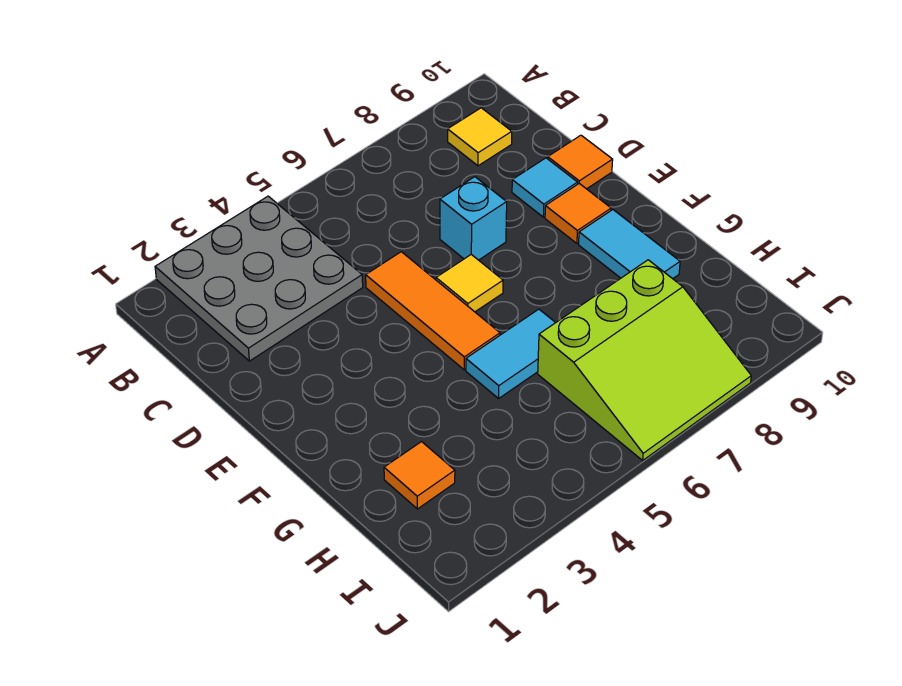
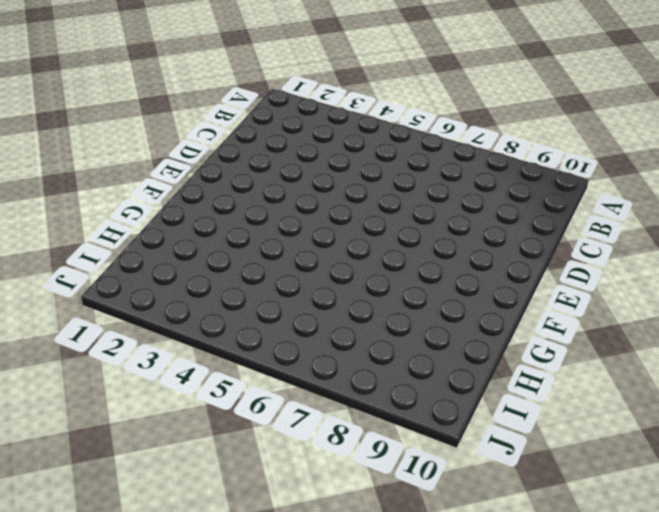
none -> grey plate A2:C4 level 1
none -> yellow tile B9 level 1
none -> orange tile D5:F5 level 1

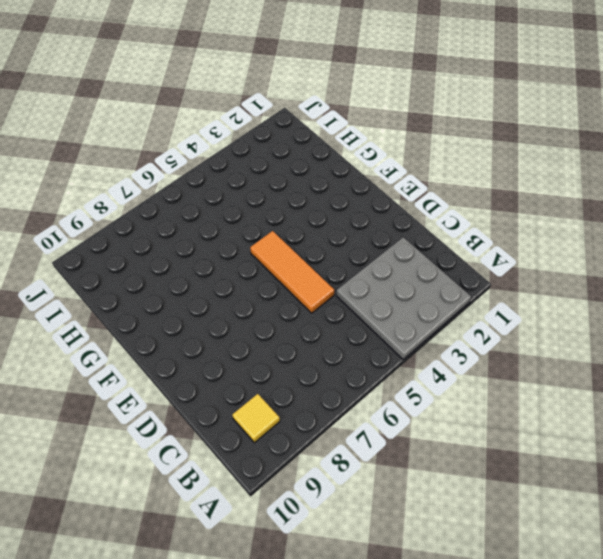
none -> cyan brick D7 level 1
none -> cyan tile D9 level 1
none -> orange tile D10 level 1

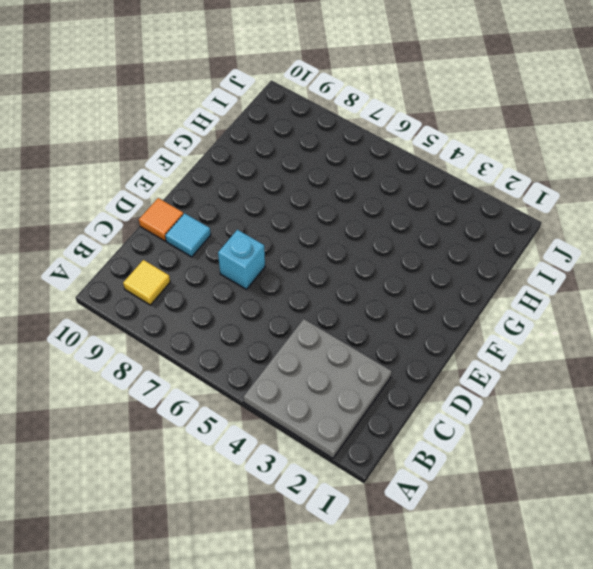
none -> orange tile D5:F5 level 1
none -> yellow tile E6 level 1
none -> orange tile E9 level 1

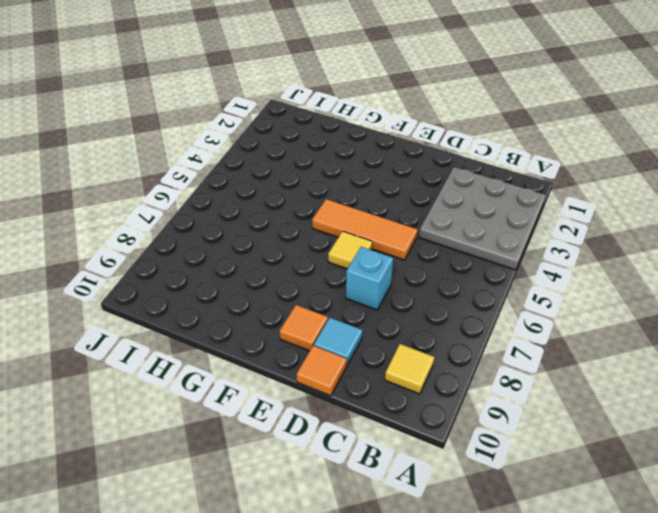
none -> cyan tile F9:G9 level 1
none -> cyan tile G5:G6 level 1
none -> orange tile H2 level 1

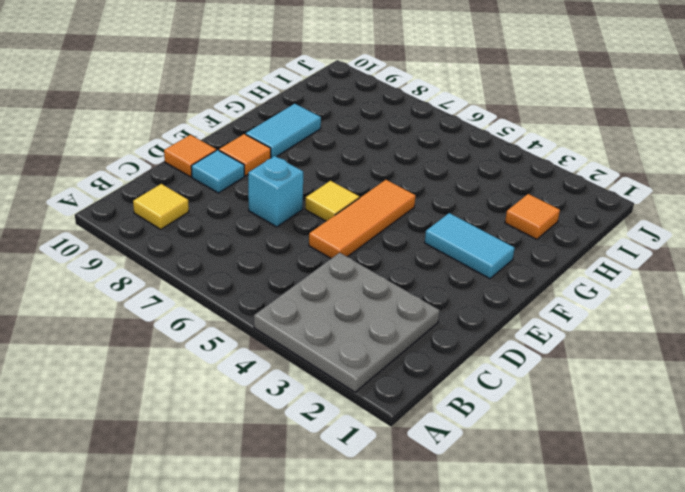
cyan tile F2:F3 level 1 -> cyan tile G5:G6 level 1
none -> lime slope H6:J8 level 1 top H

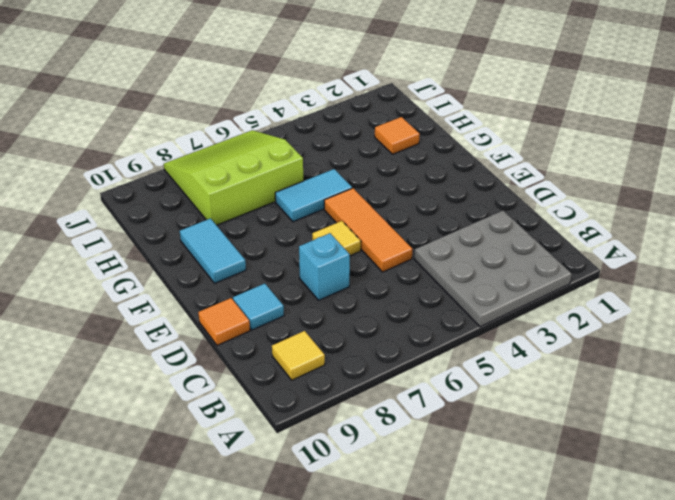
none -> orange tile E9 level 1

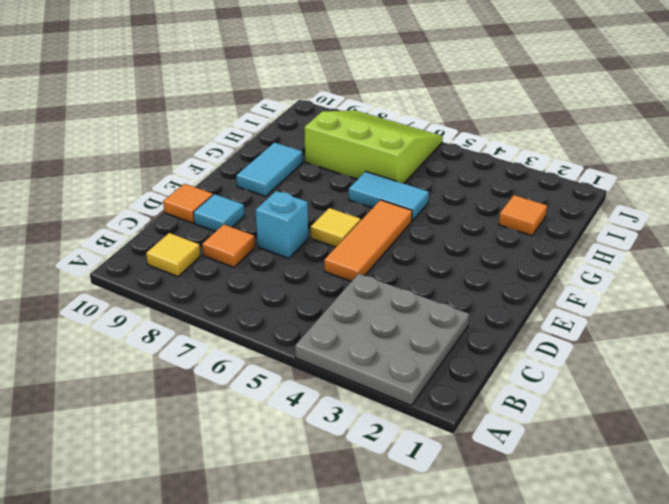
orange tile C8 level 1 -> orange tile E9 level 1

